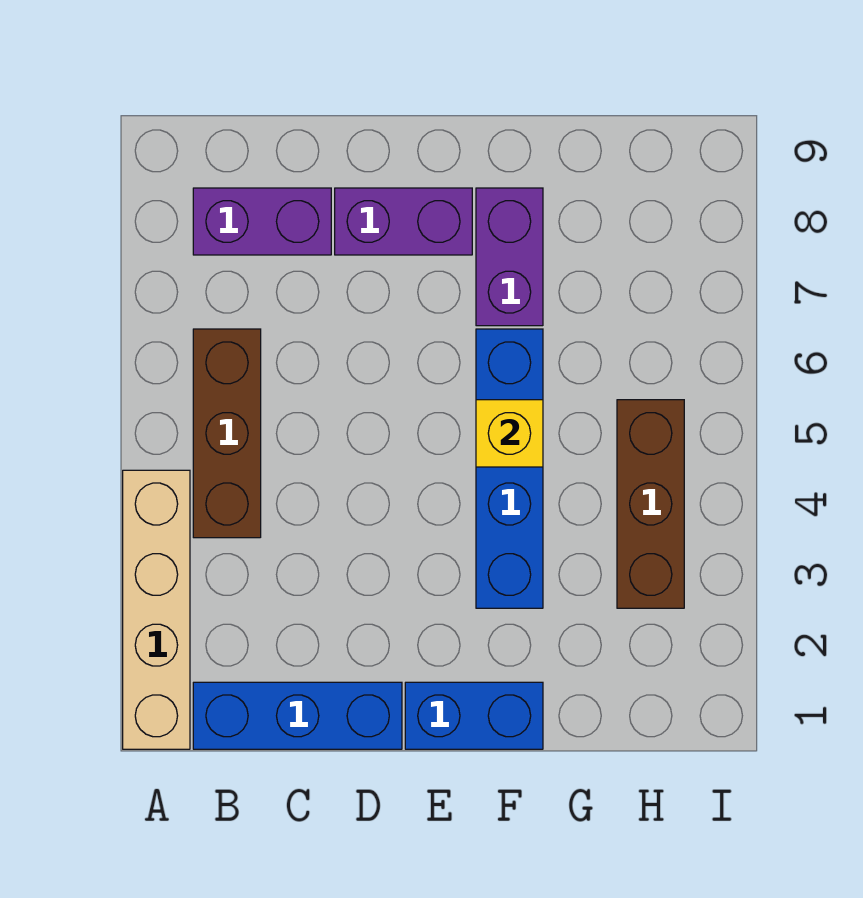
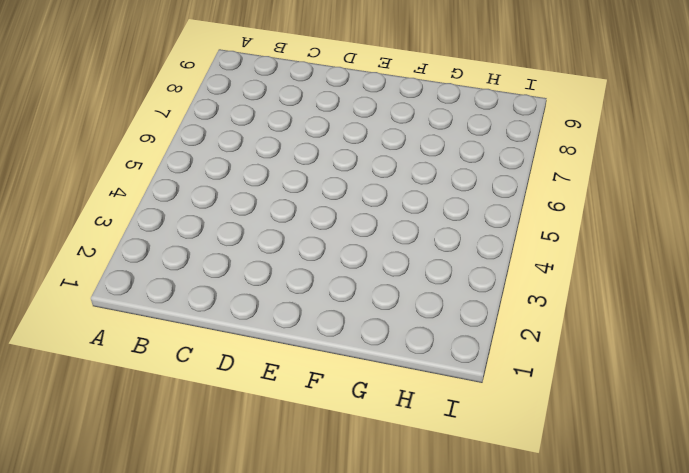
none -> tan brick A1:A4 level 1
none -> blue brick B1:D1 level 1

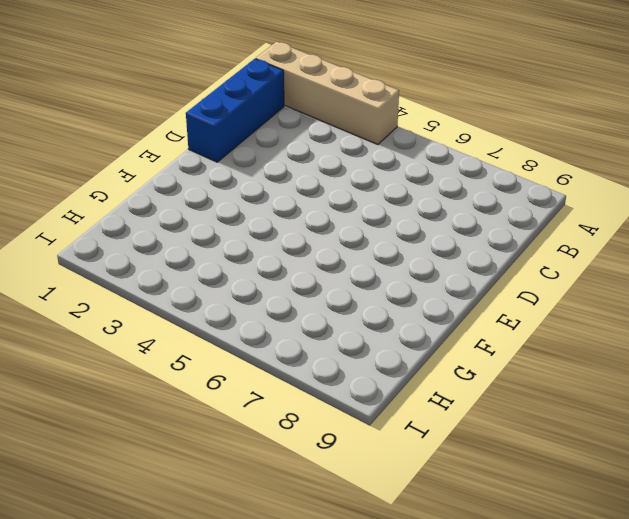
none -> brown brick B4:B6 level 1
none -> purple brick B8:C8 level 1

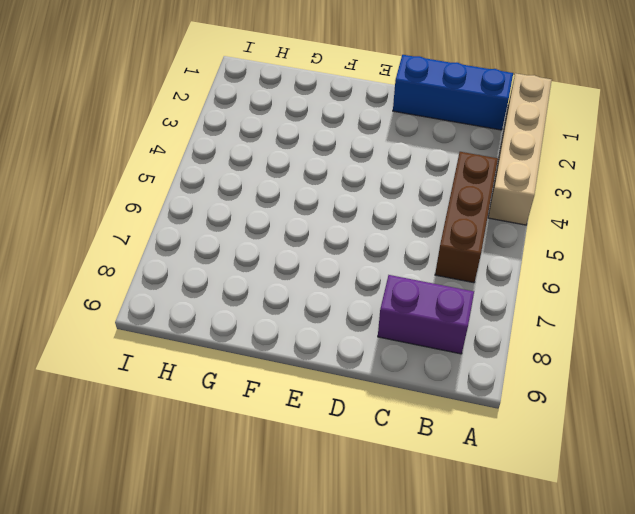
none -> purple brick D8:E8 level 1
none -> blue brick E1:F1 level 1

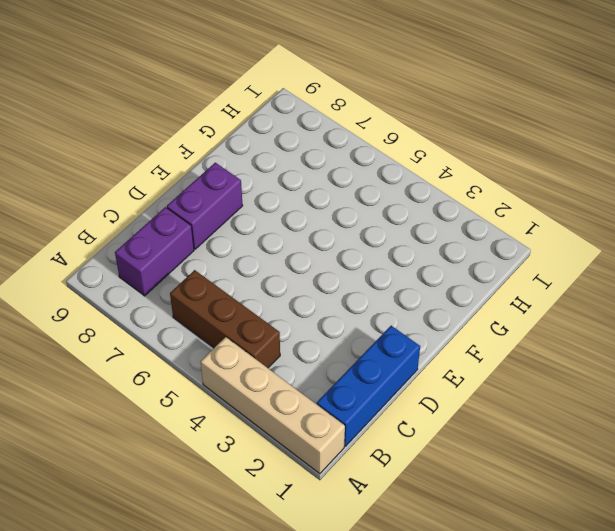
none -> blue brick E1:F1 level 1
none -> blue brick F3:F6 level 1

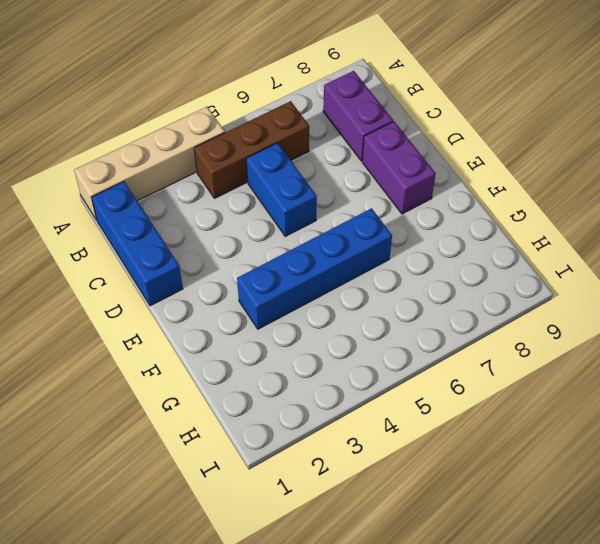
blue brick C5:D5 level 1 -> blue brick E1:F1 level 1
none -> purple brick F7:F8 level 1
none -> brown brick H3:H5 level 1

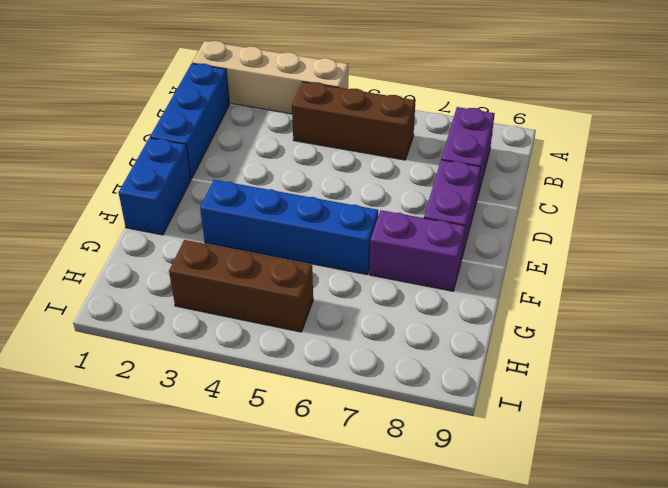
none -> yellow brick F5 level 2

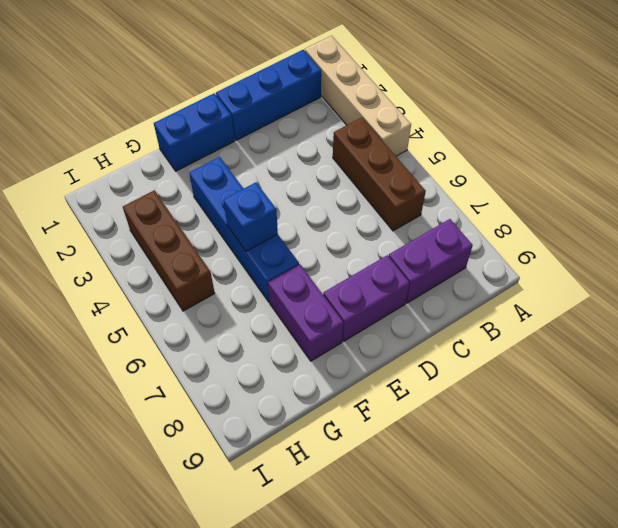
blue brick F5 level 2 -> yellow brick F5 level 2

